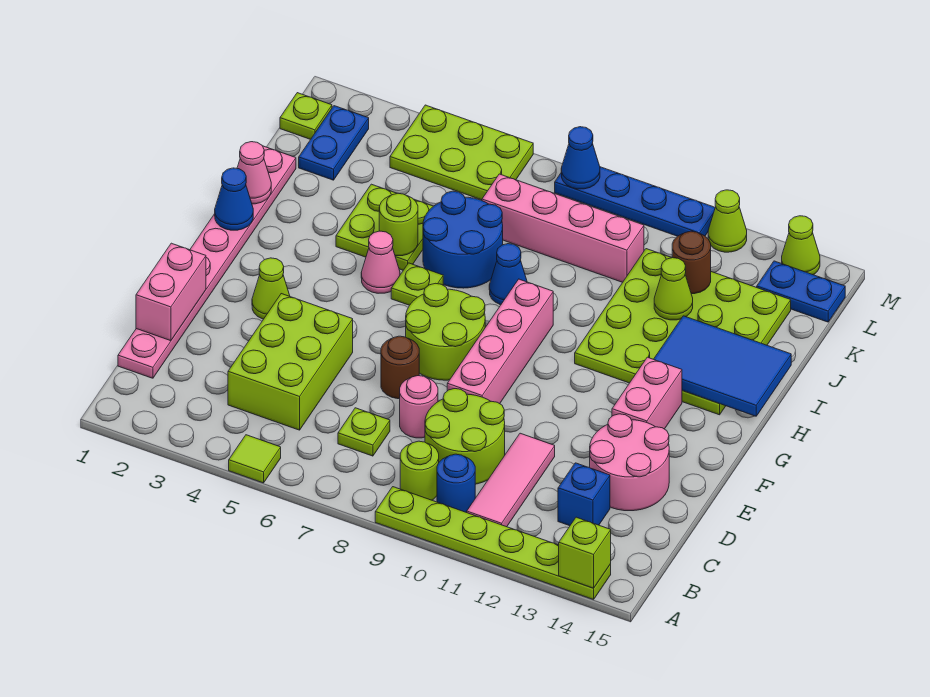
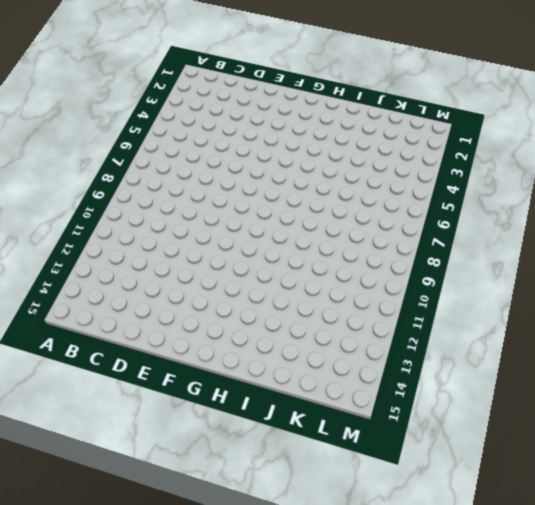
none -> lime tile A5 level 1
none -> lime plate A9:A14 level 1
none -> lime round brick B9 level 1
none -> blue round brick B10 level 1

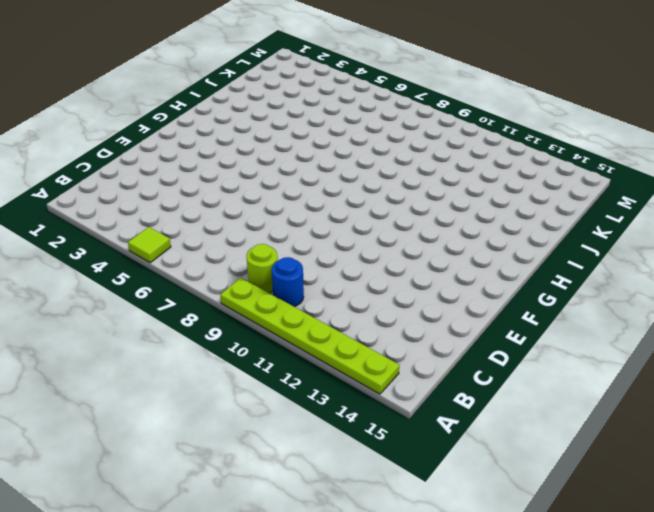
none -> pink tile B11:D11 level 1
none -> pink plate C1:J1 level 1
none -> lime brick C4:E5 level 1
none -> lime plate C7 level 1

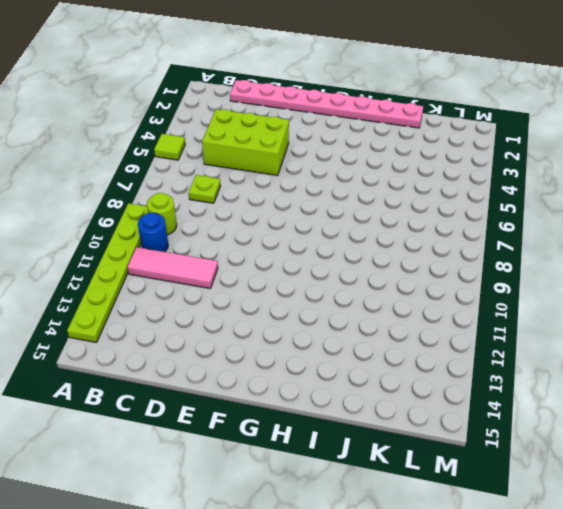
none -> lime round brick C9:D10 level 1
none -> blue brick C13 level 1
none -> pink round brick D8 level 1
none -> pink round brick D13:E14 level 1

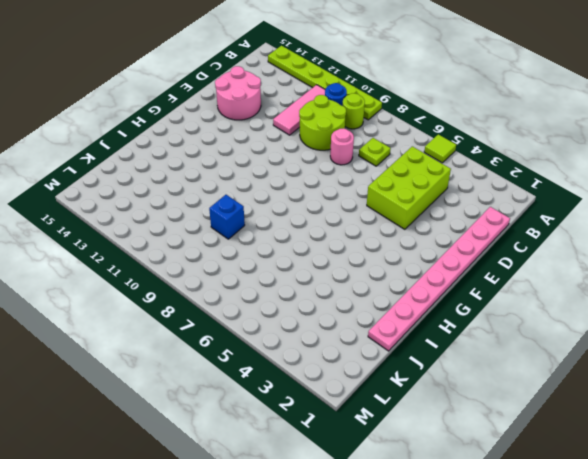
blue brick J9 level 1 -> blue brick C13 level 1
none -> brown round brick E7 level 1
none -> pink brick E9:H9 level 1
none -> lime cone F3 level 1
none -> lime round brick F7:G8 level 1

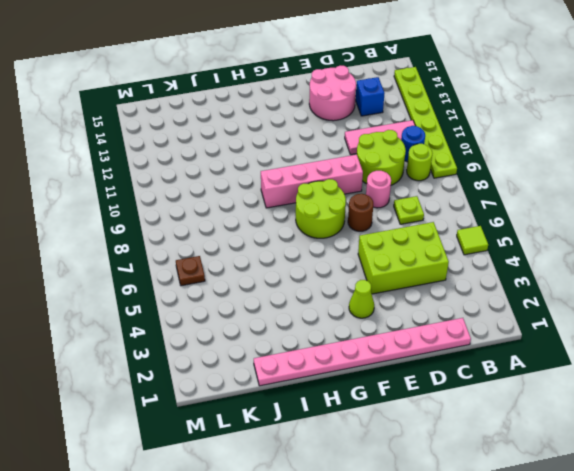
brown plate L6 level 1 -> lime plate L4:M6 level 1
none -> pink brick F13:G13 level 1
none -> pink cone H5 level 1
none -> lime plate H6 level 1
none -> lime plate H11:K14 level 1

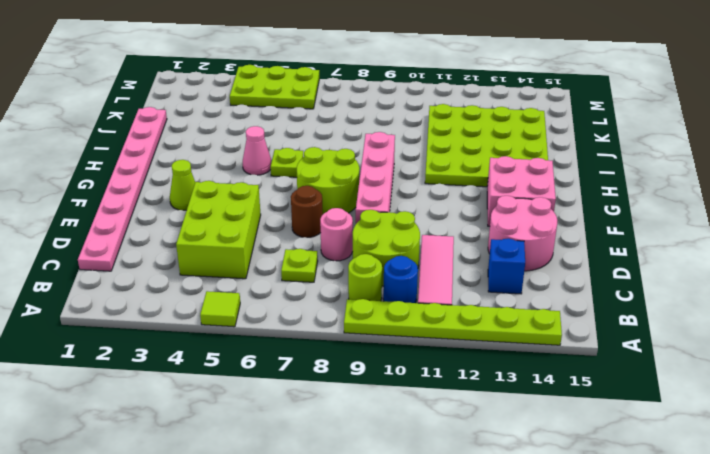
pink brick F13:G14 level 1 -> pink brick F13:G13 level 1
none -> lime plate I4:J5 level 1
none -> blue round brick I6:J7 level 1
none -> blue cone I8 level 1
none -> blue plate K2:L2 level 1

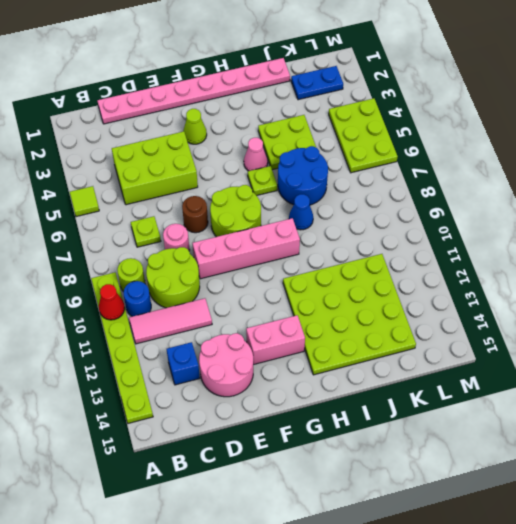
red cone A10 level 2 -> none
none -> pink brick K7:K10 level 1
none -> lime plate L1 level 1
none -> blue plate L14:L15 level 1
none -> blue plate M8:M11 level 1

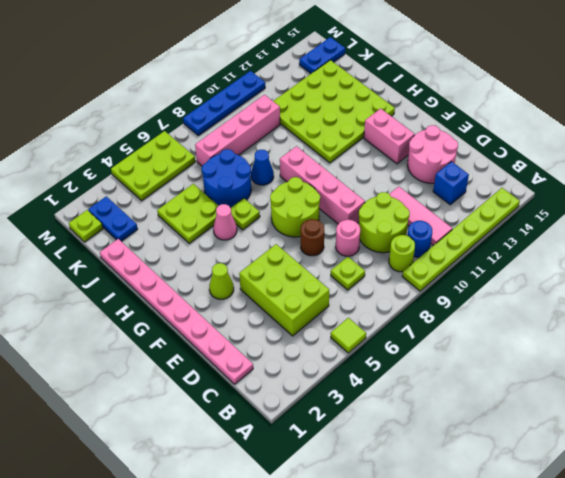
none -> lime cone M12 level 1
none -> lime cone M14 level 1
none -> lime brick A14 level 2
none -> pink brick D1:E1 level 2

